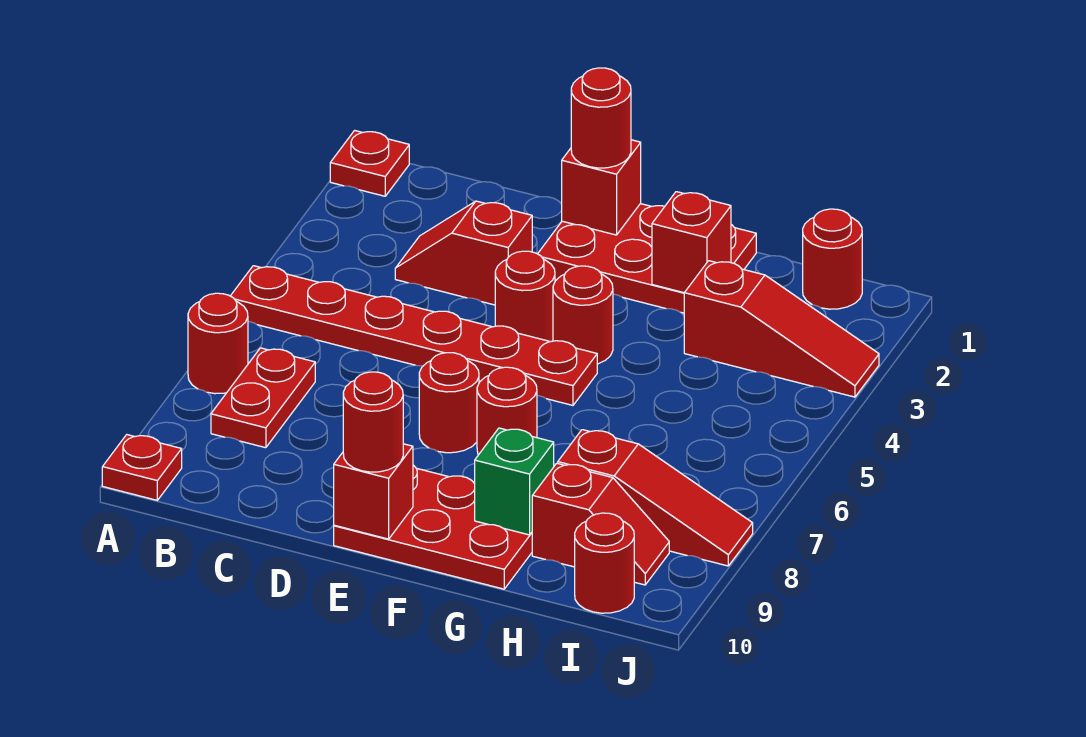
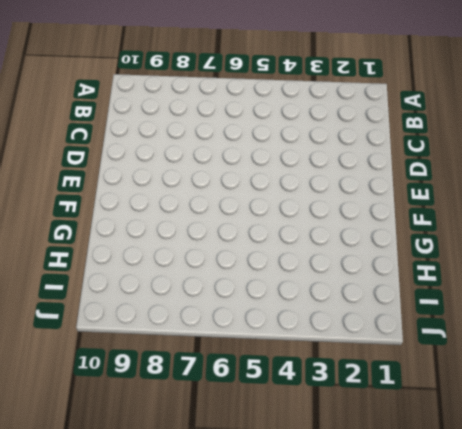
none -> red plate A1 level 1
none -> red plate A5:F5 level 1
none -> red round brick A7 level 1

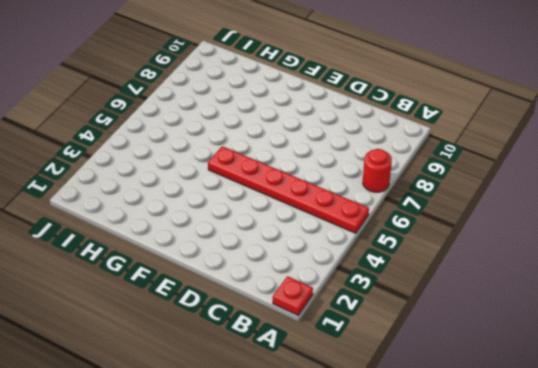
none -> red plate A10 level 1
none -> red plate B7:B8 level 1
none -> red slope C3:D3 level 1 top D

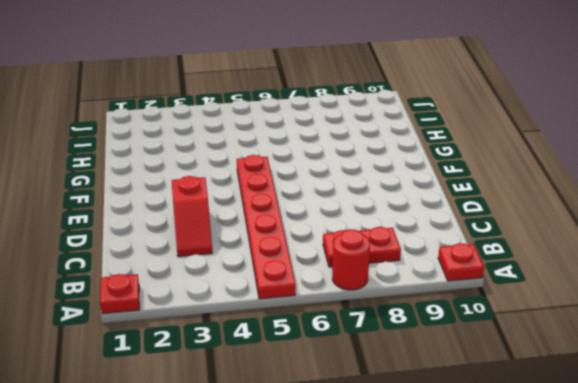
none -> red plate E1:G2 level 1
none -> red round brick E4 level 1
none -> red round brick E7 level 1

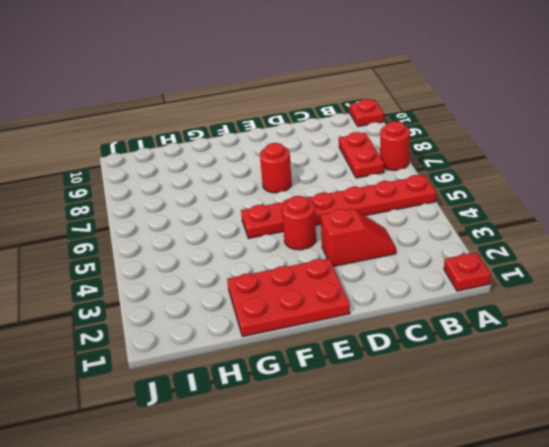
none -> red plate E9:G10 level 1
none -> red round brick F4 level 1
none -> red round brick F7 level 1

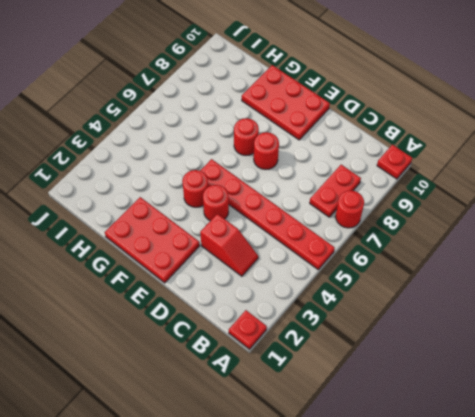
none -> red slope H3:J3 level 1 top H
none -> red slope H8:J8 level 1 top H
none -> red slope H9:I9 level 1 top H

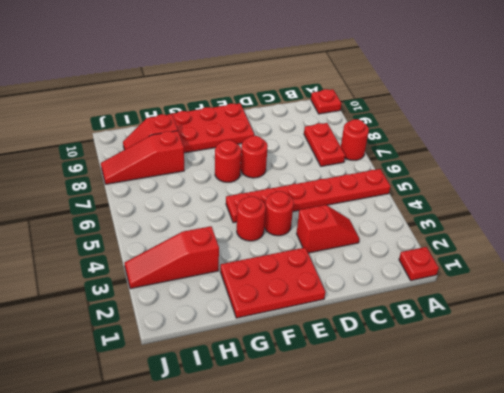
none -> red round brick I1 level 1
none -> red round brick I10 level 1
none -> red brick E1 level 2

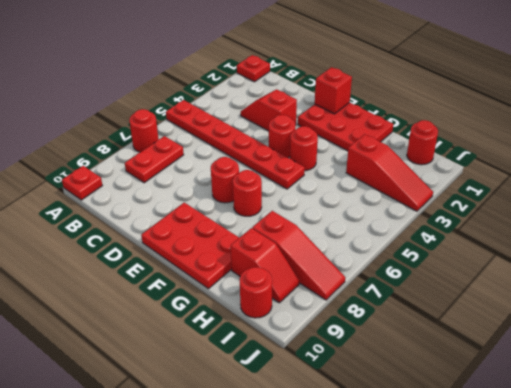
none -> red brick E10 level 2
none -> red brick G2 level 2
none -> green brick G9 level 2

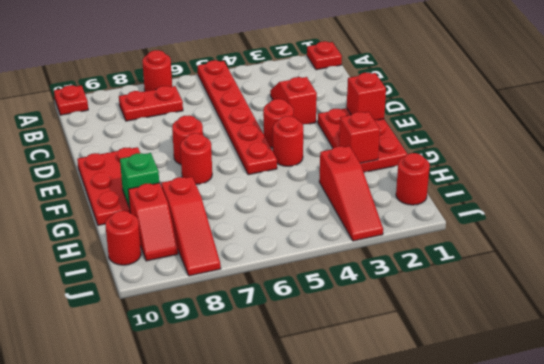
none -> red brick E10 level 2
none -> red round brick E1 level 3
none -> red round brick E10 level 3

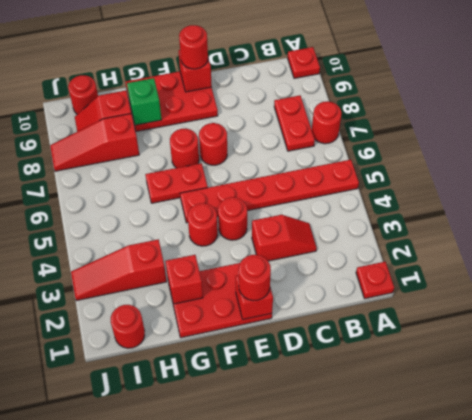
red plate F6:G6 level 1 -> none

